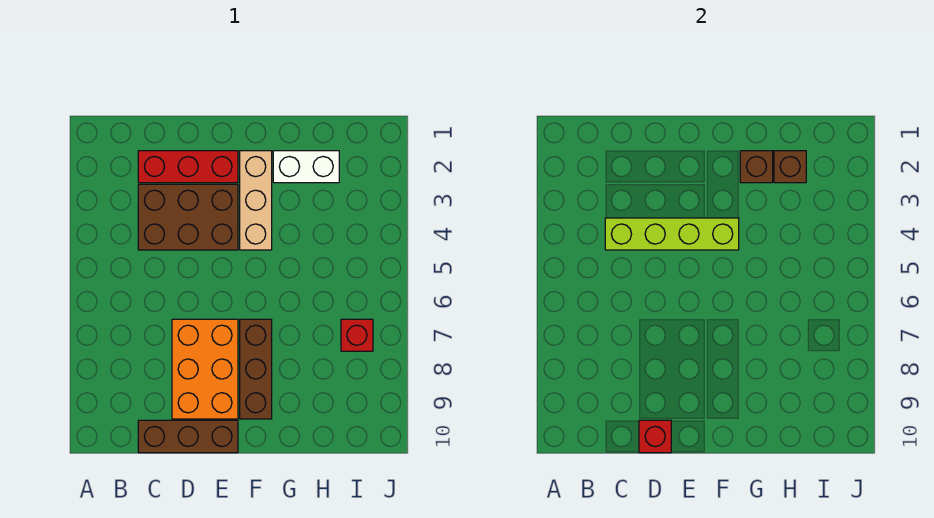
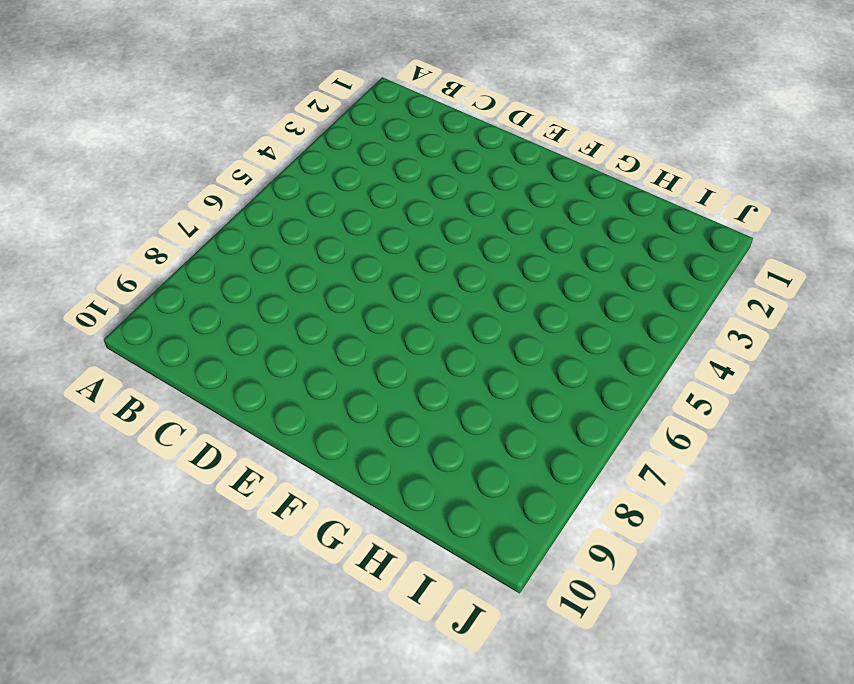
none -> red brick C2:E2 level 1
none -> brown brick C3:E4 level 1
none -> brown brick C10:E10 level 1

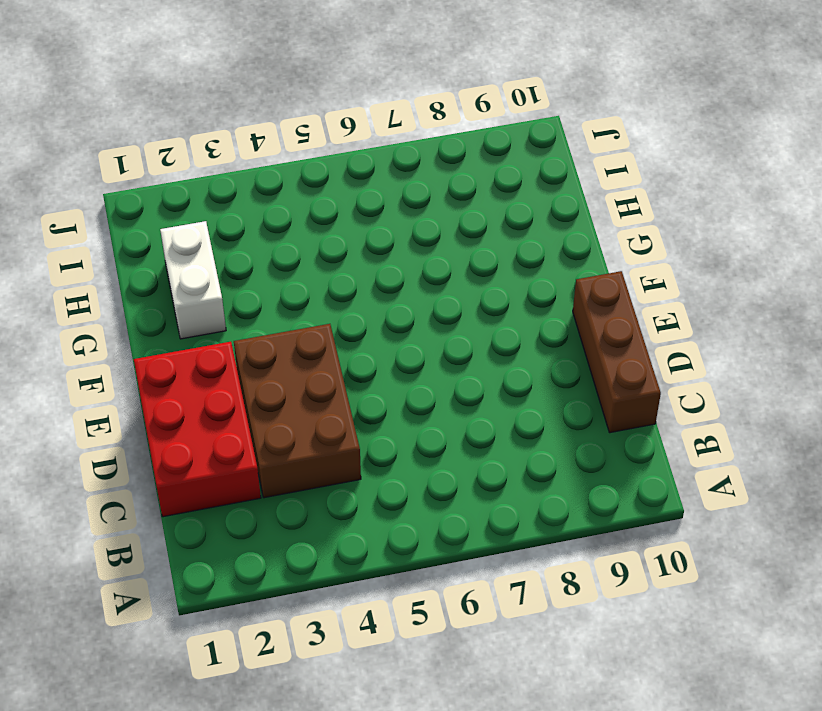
red brick C1:E2 level 1 -> red brick C2:E2 level 1
none -> orange brick D7:E9 level 1
none -> tan brick F2:F4 level 1
none -> brown brick F7:F9 level 1

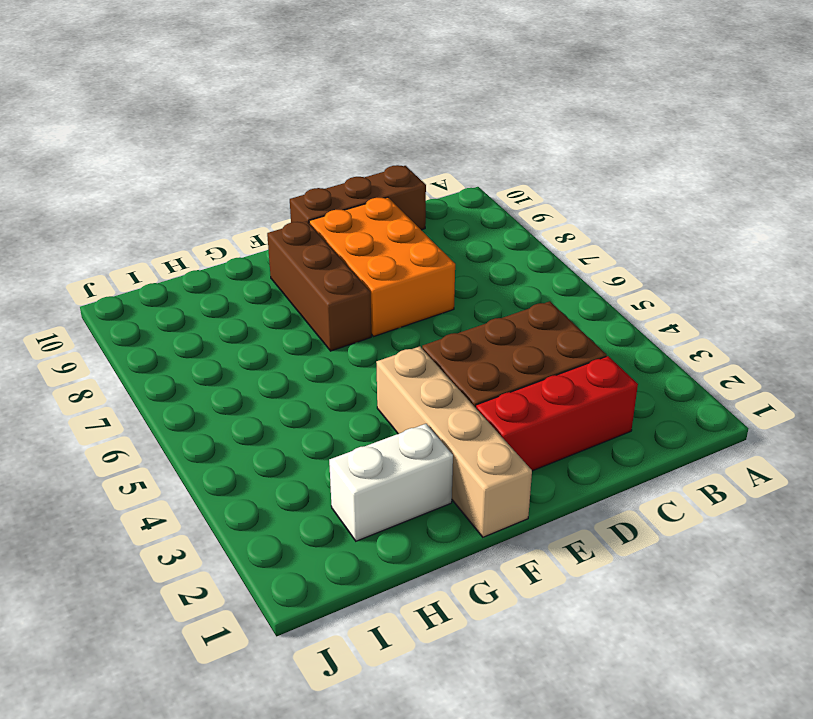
tan brick F1:F4 level 1 -> tan brick F2:F4 level 1
none -> red brick I7 level 1
none -> lime brick C4:F4 level 2
none -> red brick D10 level 2

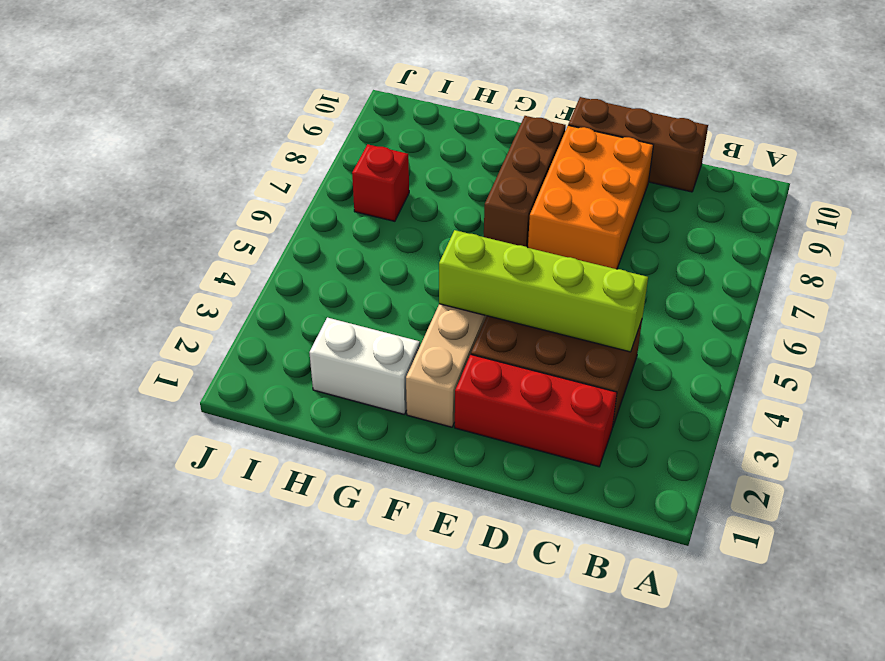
none -> red brick D10 level 2
none -> brown brick G2 level 2
none -> brown brick H2 level 2

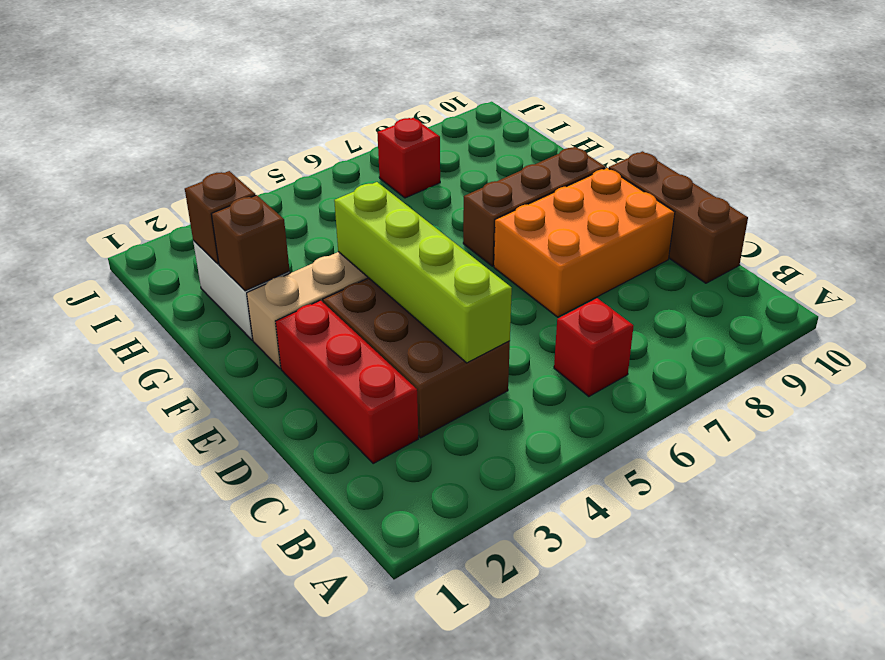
red brick B6 level 1 -> red brick D10 level 2

